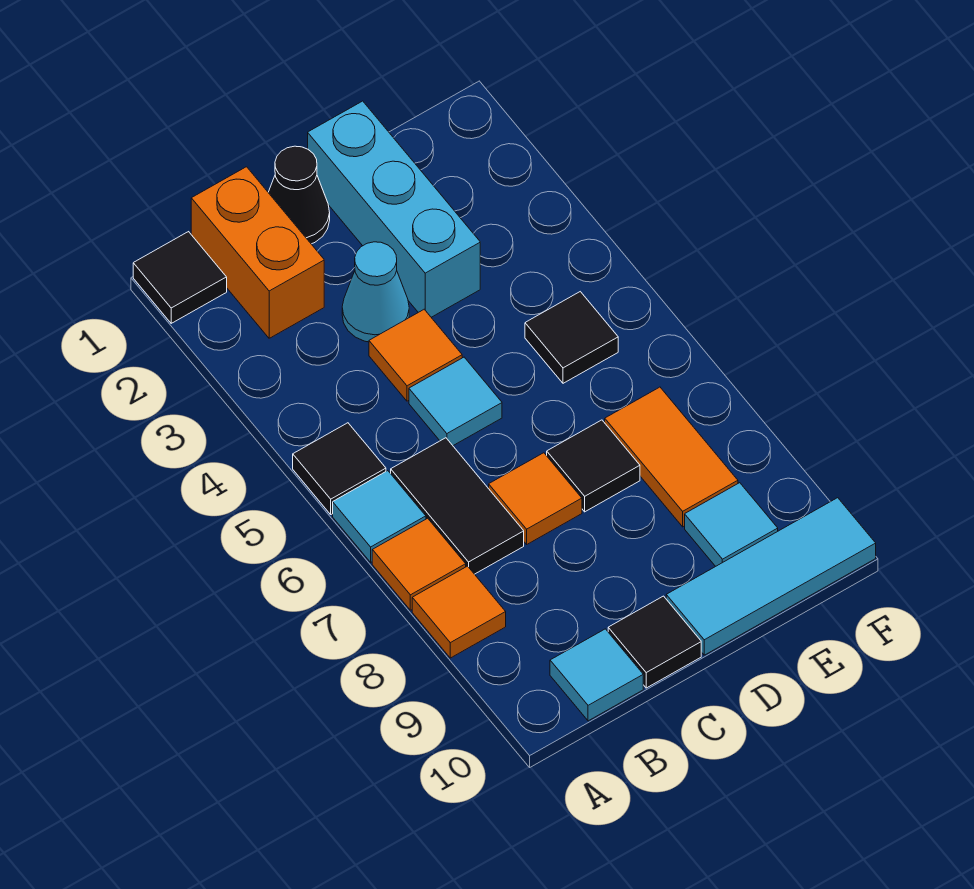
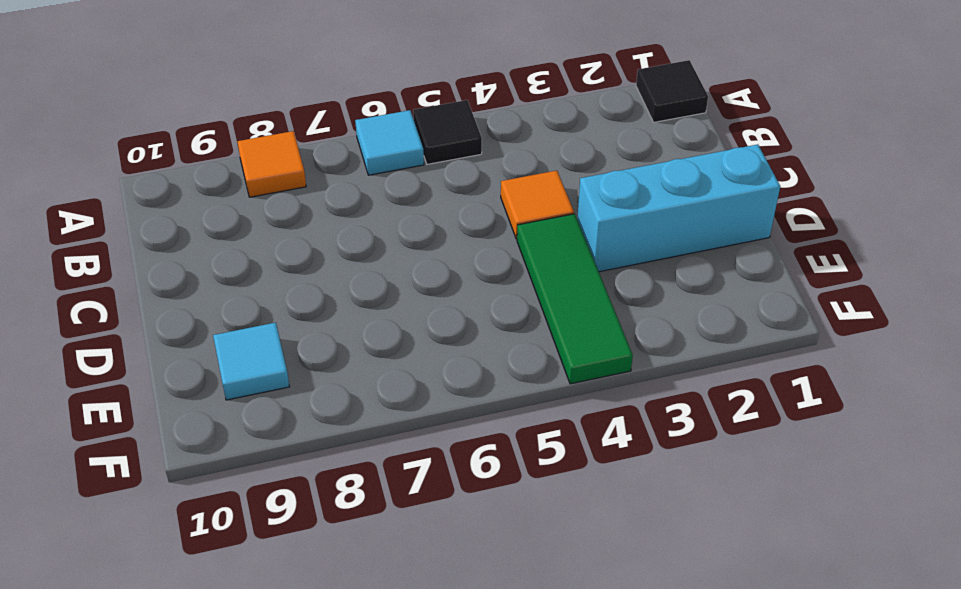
green tile D4:F4 level 1 -> none
none -> orange tile A7 level 1
none -> orange brick B1:B2 level 1
none -> black tile B6:B7 level 1

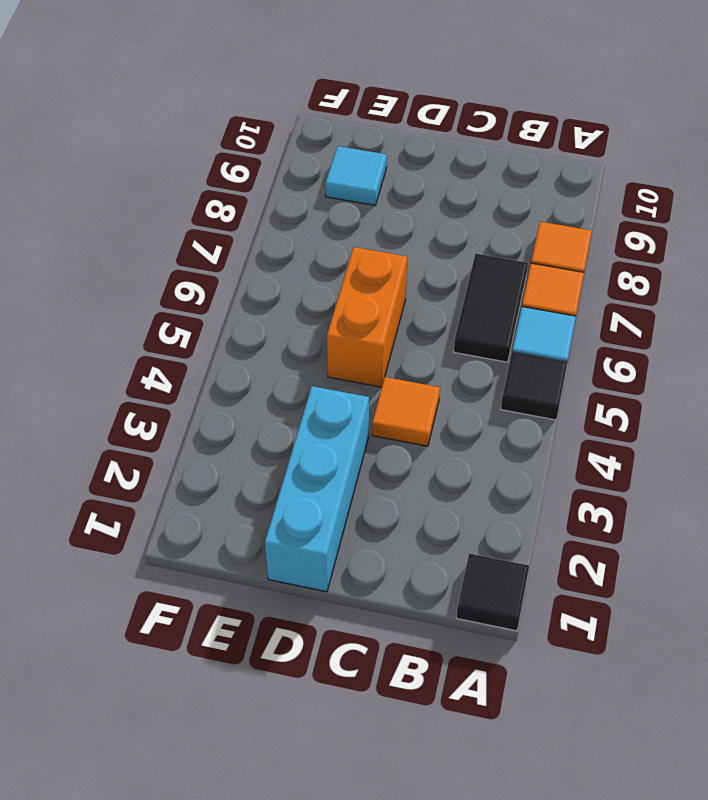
orange brick D5:D6 level 1 -> orange brick B1:B2 level 1
none -> cyan tile B10 level 1
none -> black cone C1 level 1
none -> cyan cone C3 level 1

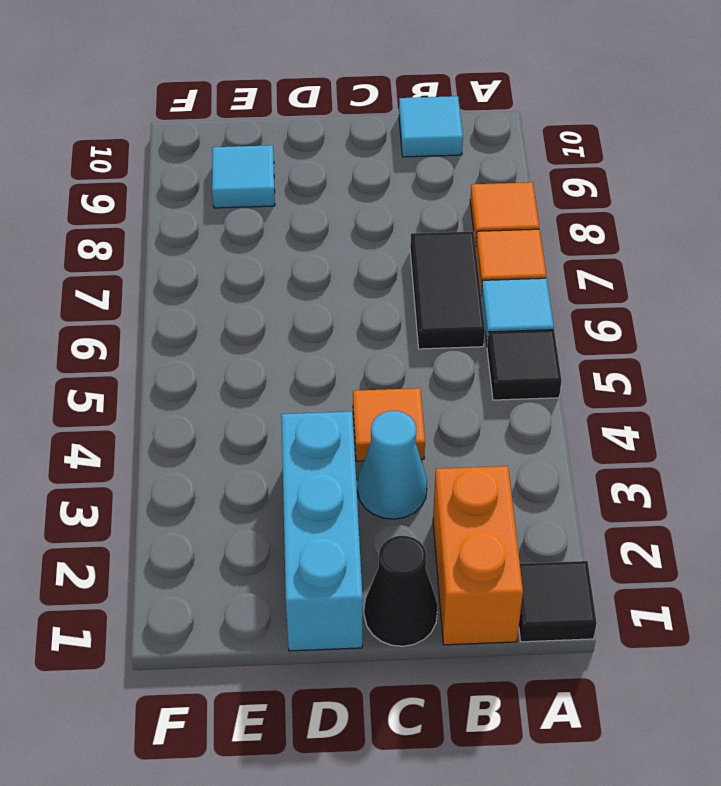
none -> cyan tile C5 level 1
none -> orange tile C7 level 1
none -> black tile C10 level 1

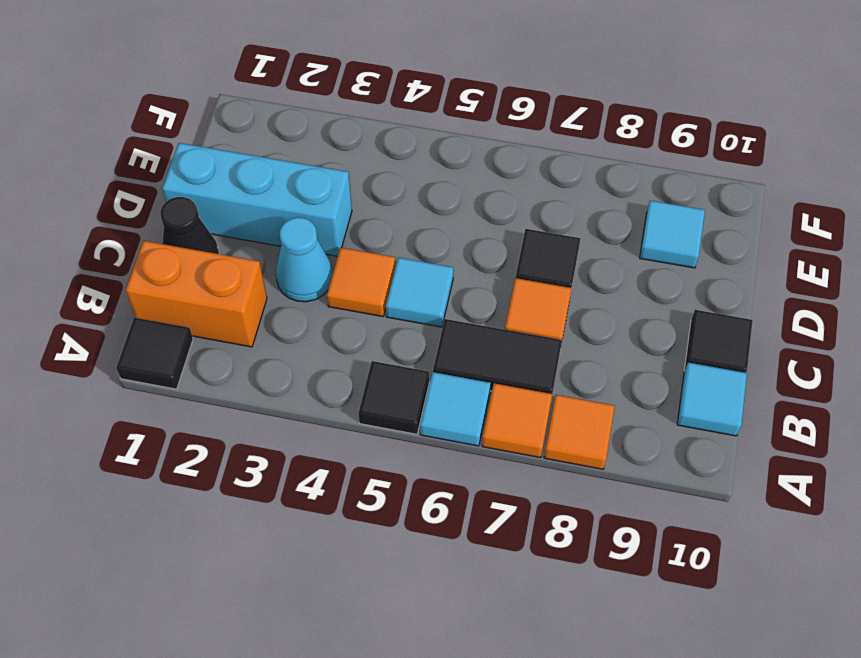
none -> cyan tile D10:F10 level 1
none -> black tile E5 level 1
none -> orange tile E7:E8 level 1

